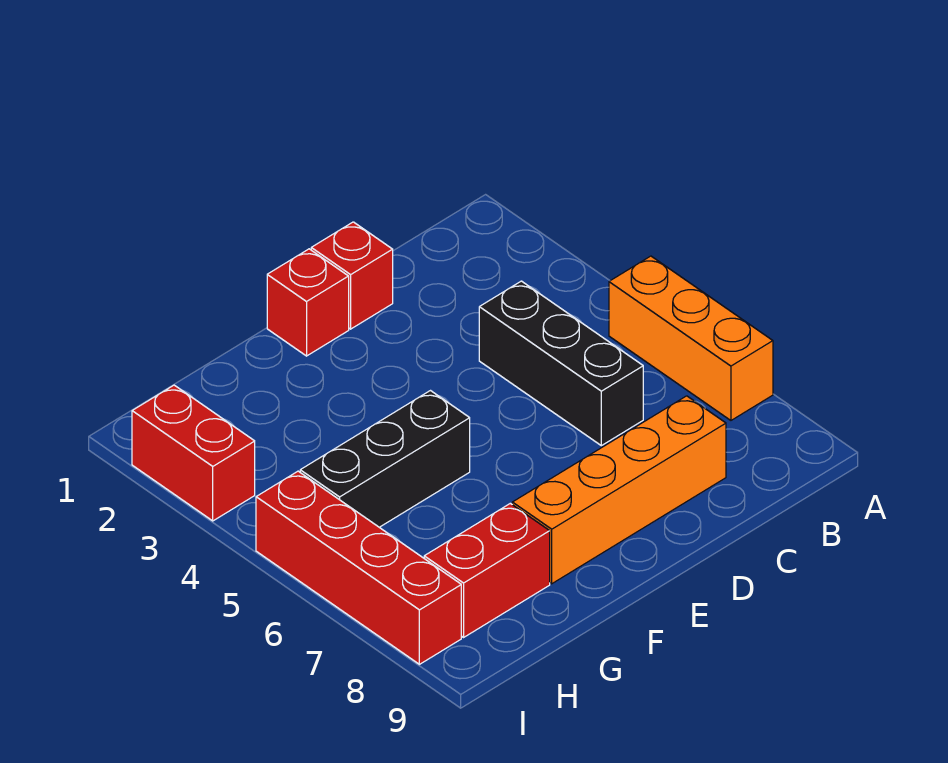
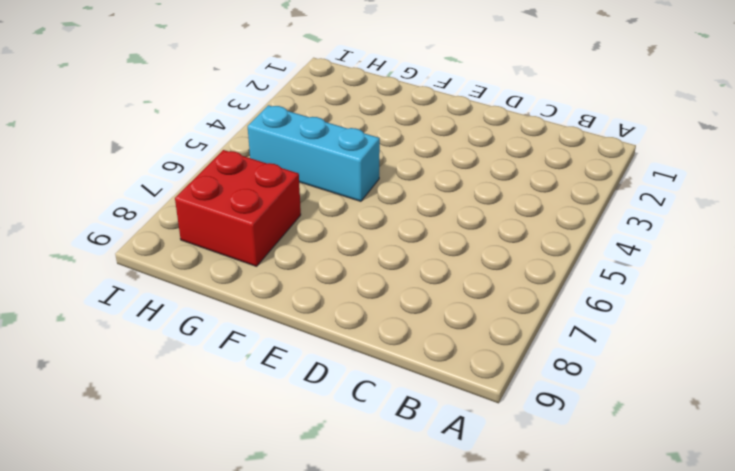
cyan brick F5:H5 level 1 -> black brick F5:H5 level 1
red brick G7:H8 level 1 -> red brick G8:H8 level 1
none -> orange brick A5:A7 level 1
none -> black brick C4:C6 level 1

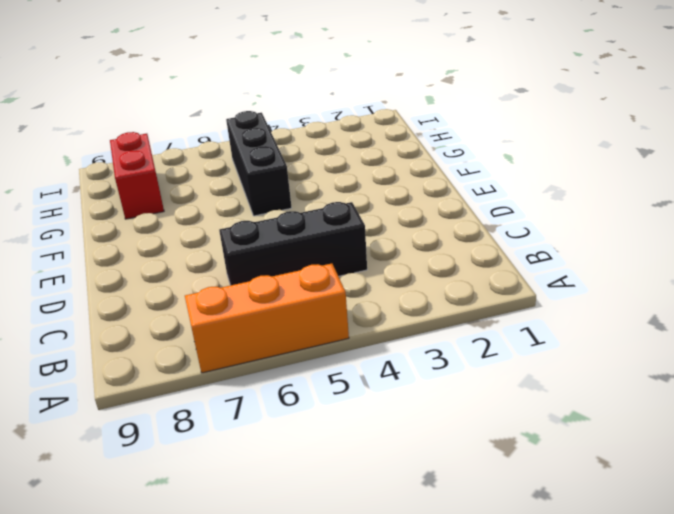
none -> orange brick C8:F8 level 1
none -> red brick D1 level 1

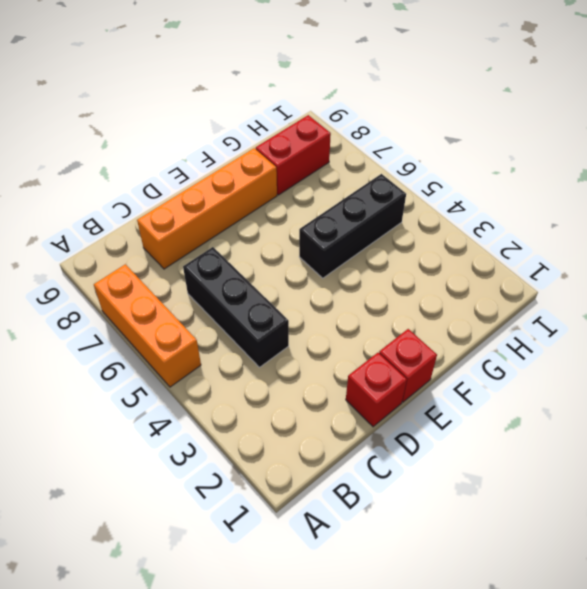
none -> red brick I2:I3 level 1
none -> red brick I5:I8 level 1

